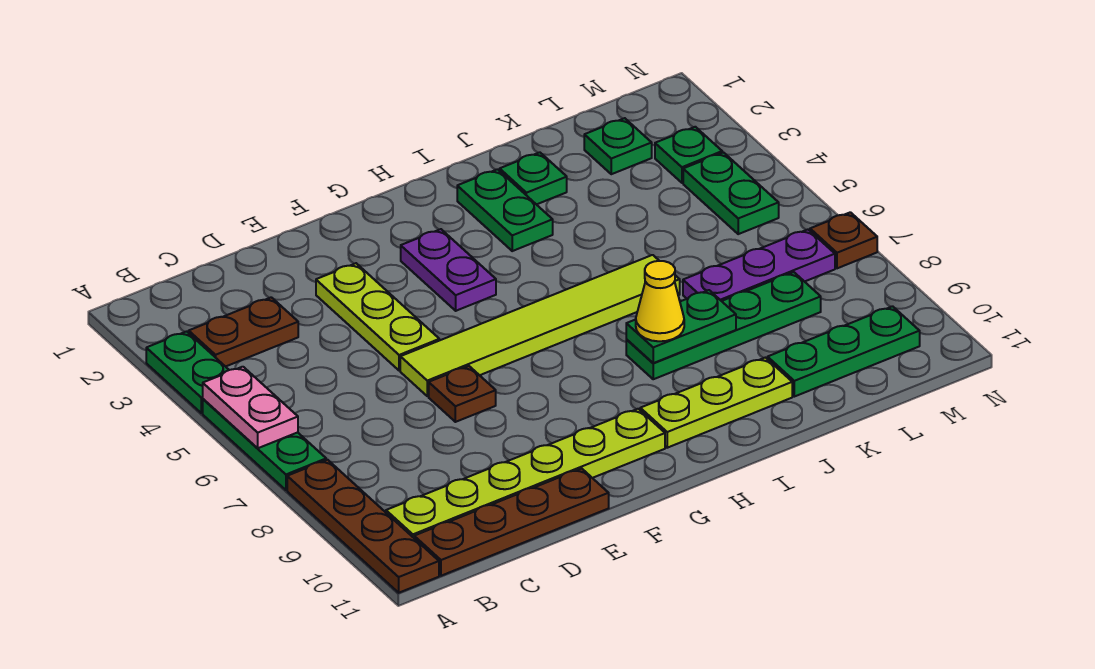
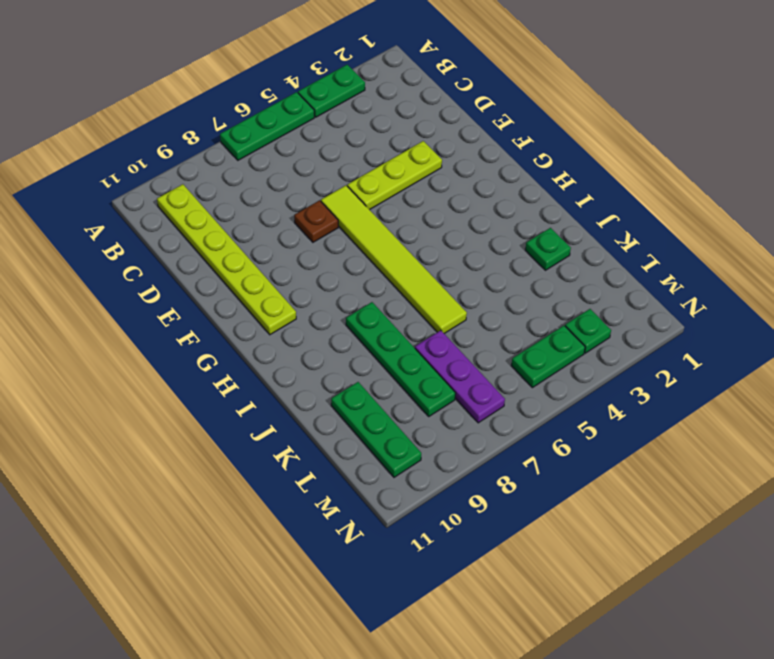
none -> brown plate A8:A11 level 1
none -> brown plate B3:C3 level 1
none -> brown plate B11:E11 level 1

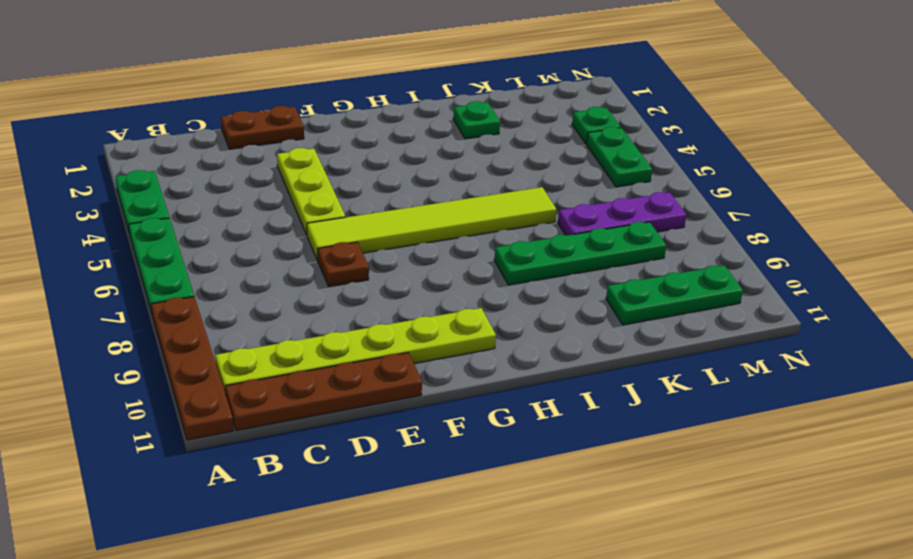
brown plate D1:E1 level 1 -> brown plate B3:C3 level 1
none -> purple plate G3:G4 level 1
none -> lime plate H10:J10 level 1
none -> green plate I2:I3 level 1

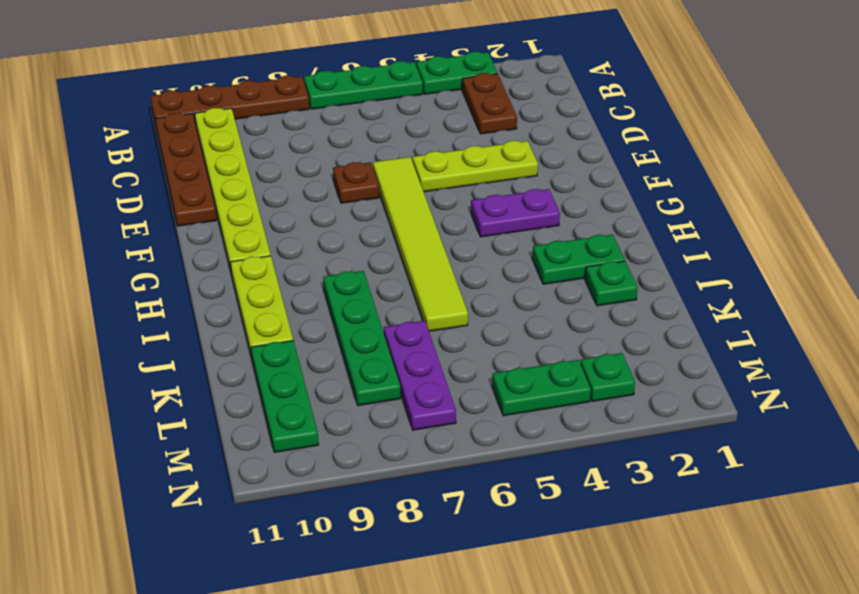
none -> green plate L2 level 1
none -> brown plate N7 level 1
none -> pink plate A5:A6 level 2

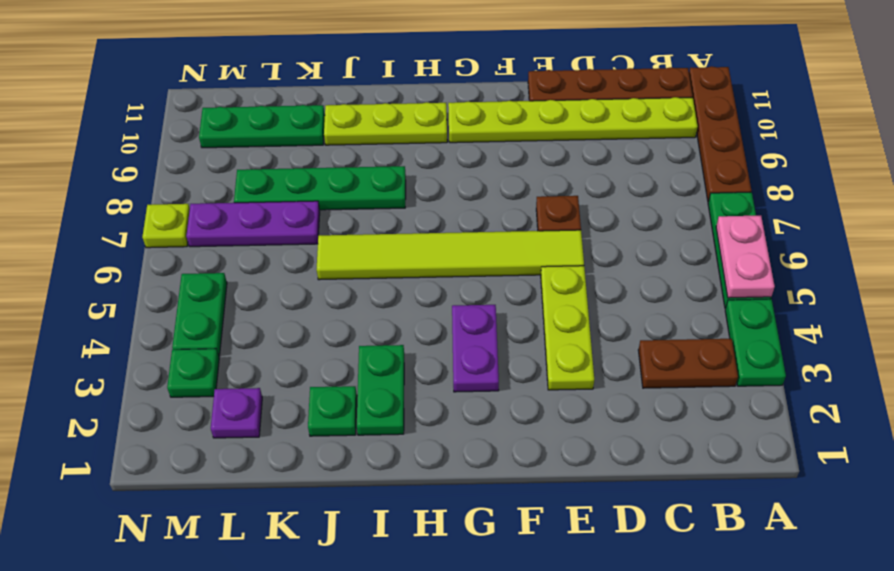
purple plate L2 level 1 -> green plate L2 level 1
lime plate N7 level 1 -> brown plate N7 level 1
none -> green plate I8:J8 level 2
none -> yellow cone I8 level 3

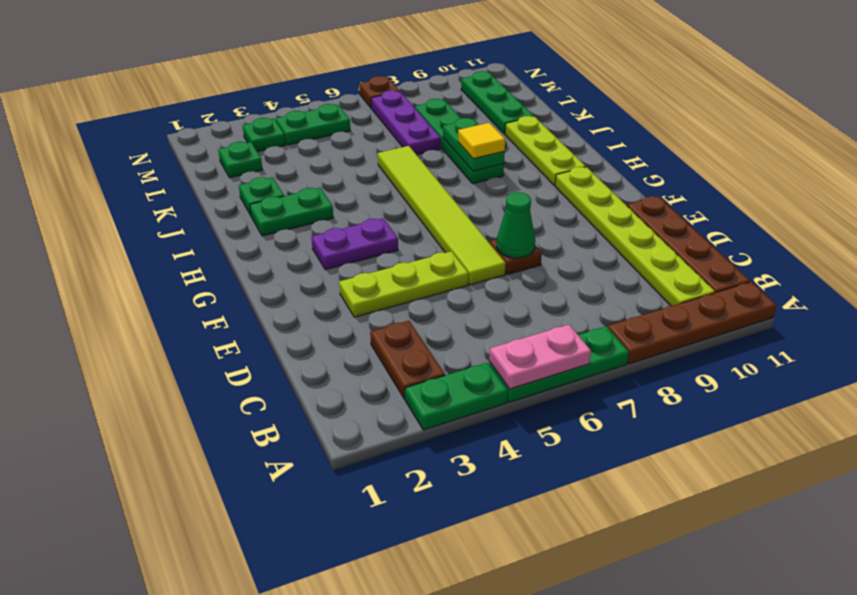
green cone E7 level 2 -> none
yellow tile I8 level 3 -> yellow cone I8 level 3

